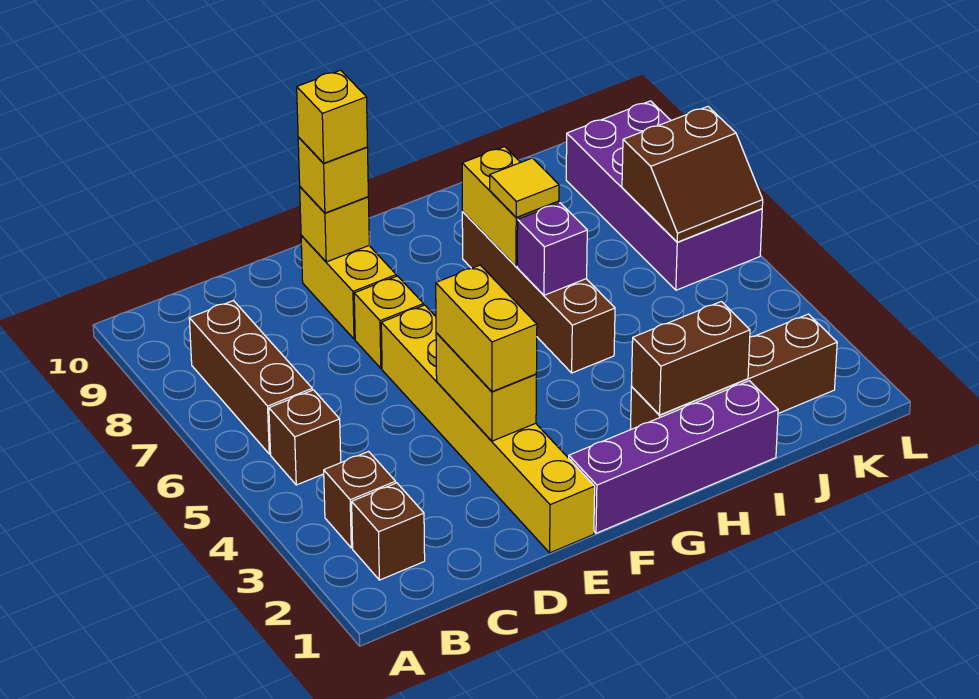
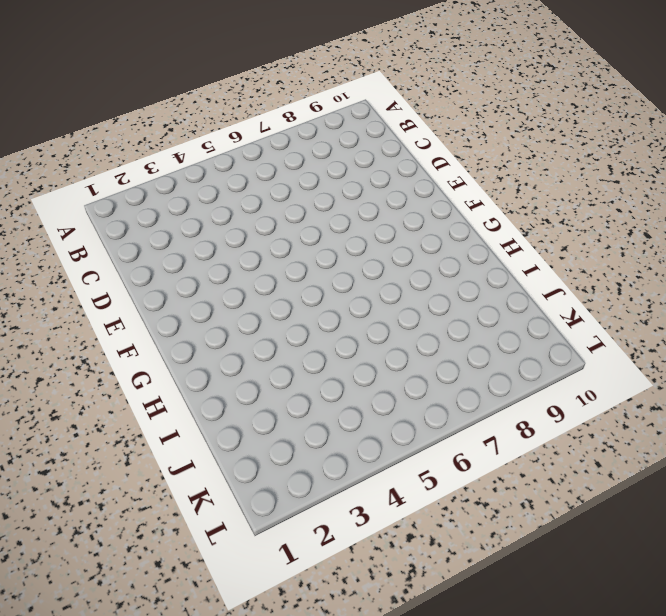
none -> brown brick B2 level 1
none -> brown brick B3 level 1
none -> brown brick B5 level 1

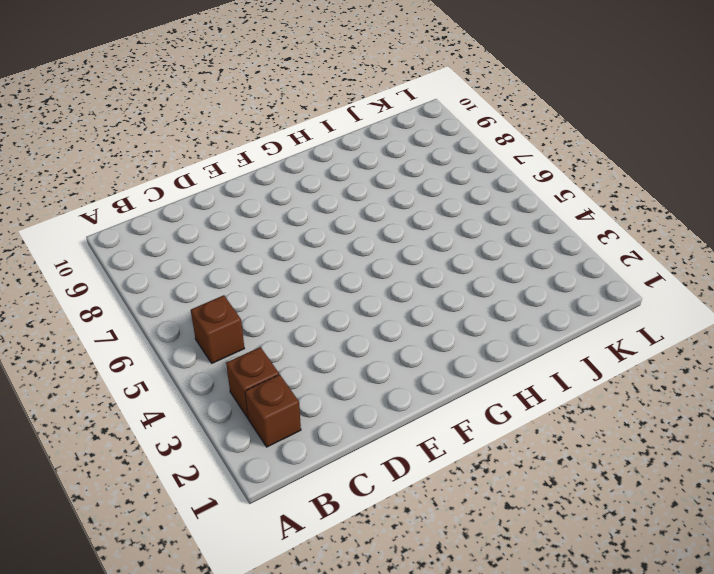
none -> brown brick B6:B8 level 1
none -> yellow brick E1:E6 level 1
none -> yellow brick E7 level 1

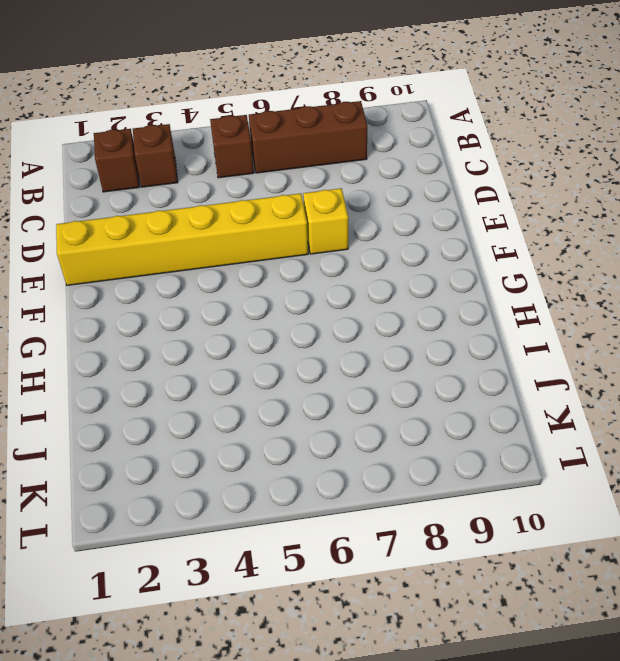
none -> yellow brick E8:E9 level 1
none -> purple brick F1:I1 level 1
none -> brown brick H2:K2 level 1

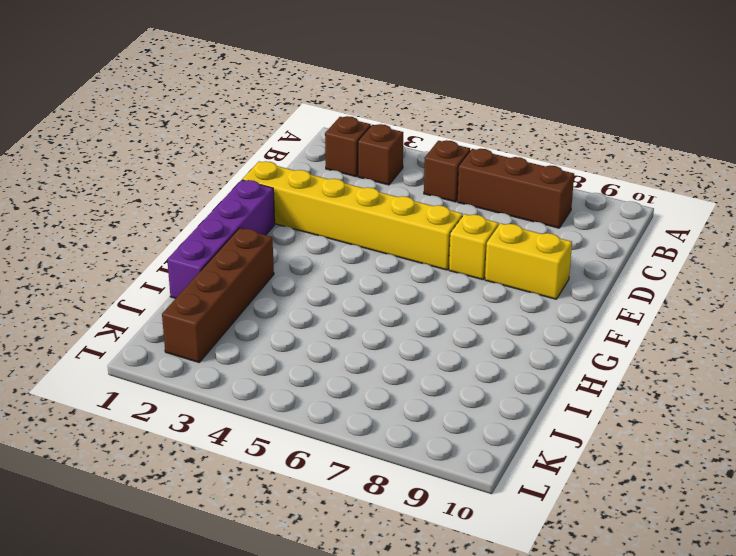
none -> brown brick H5:H8 level 1
none -> purple brick K6:L9 level 1
none -> yellow brick E3:E4 level 2

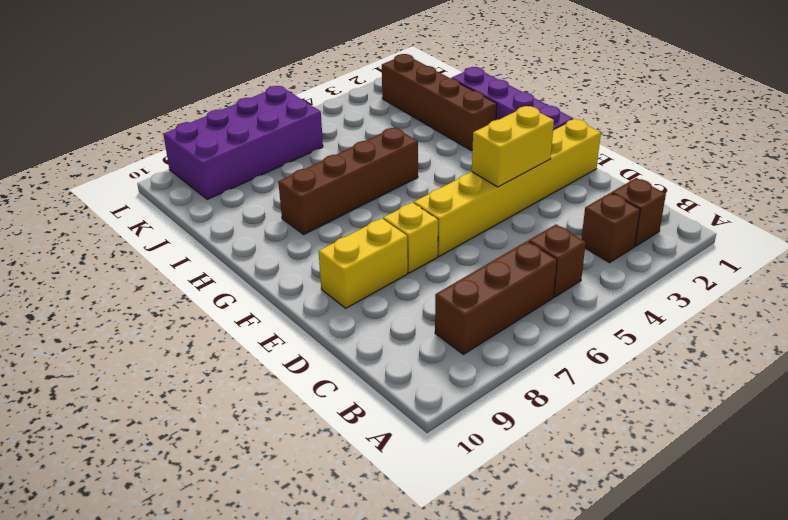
none -> yellow brick E9 level 2
none -> brown brick H2:I2 level 2
none -> purple brick H6 level 2

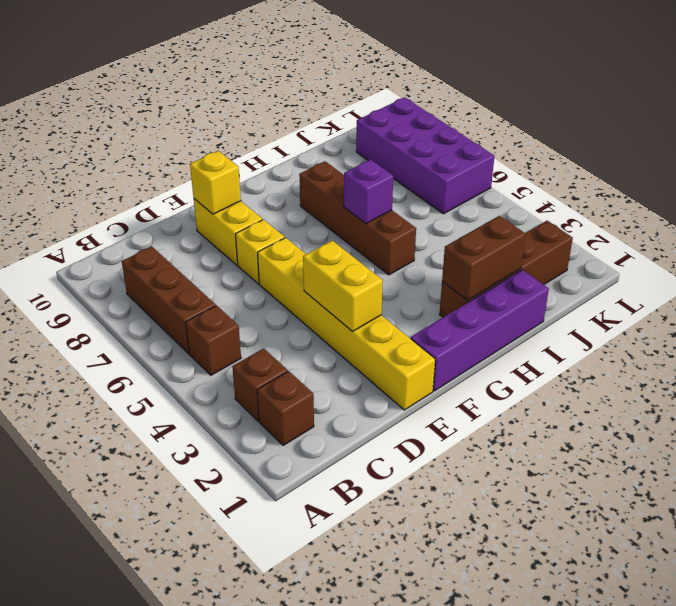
none -> yellow brick H7:H8 level 2
none -> brown slope K6:L7 level 2 top 7
none -> yellow brick E3:E4 level 3

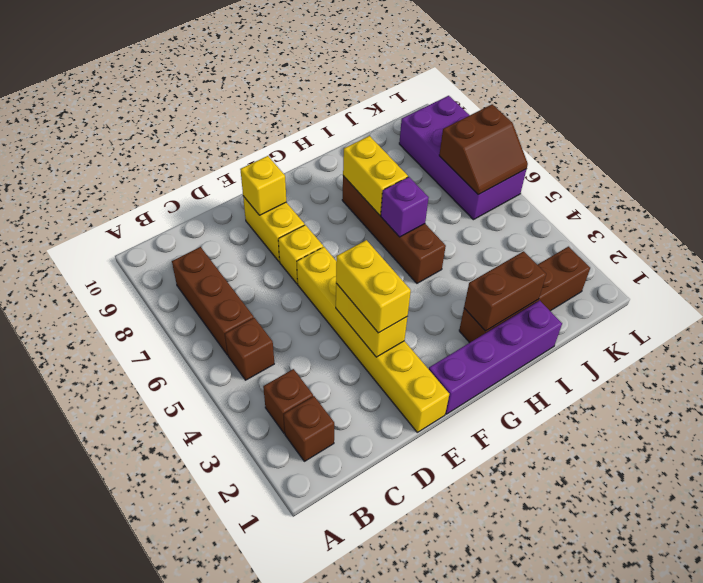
none -> yellow brick E9 level 3
none -> yellow tile H7 level 3
none -> yellow brick E9 level 4

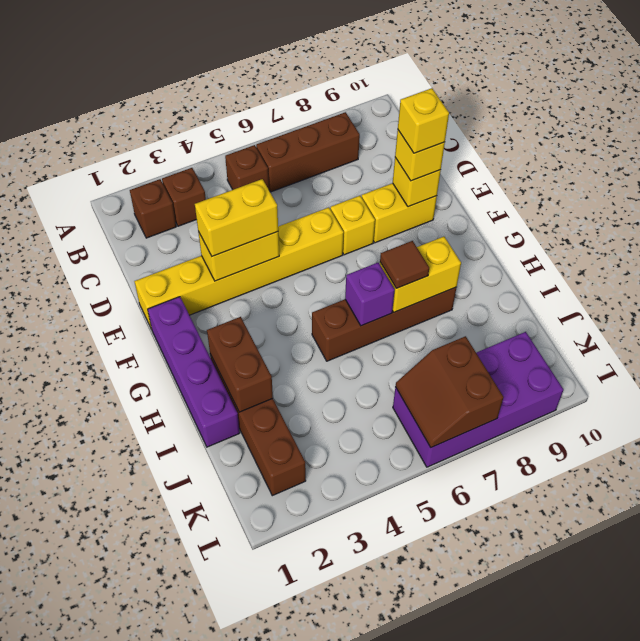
brown tile H7 level 3 -> yellow tile H7 level 3

